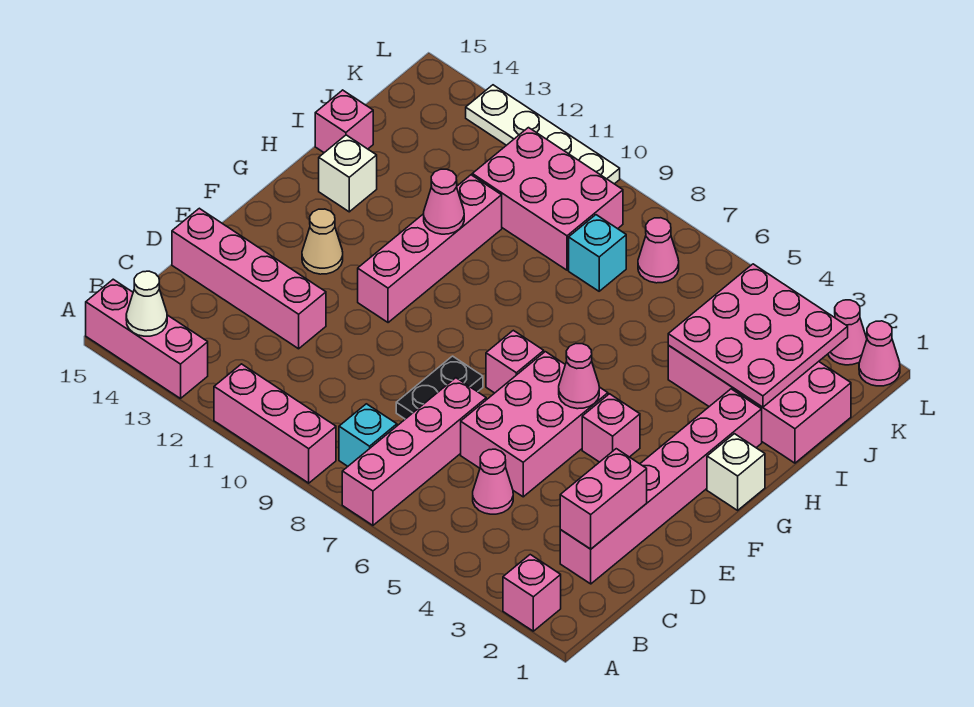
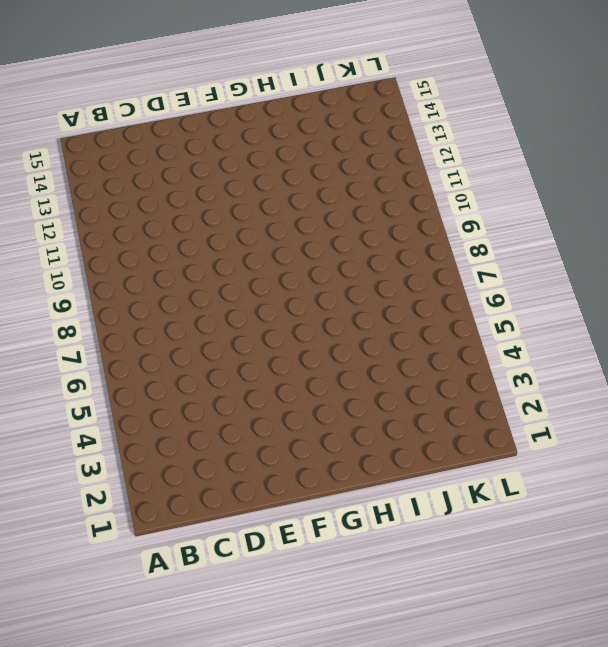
none -> pink brick A2 level 1
none -> pink brick A7:D7 level 1
none -> pink brick A9:A11 level 1

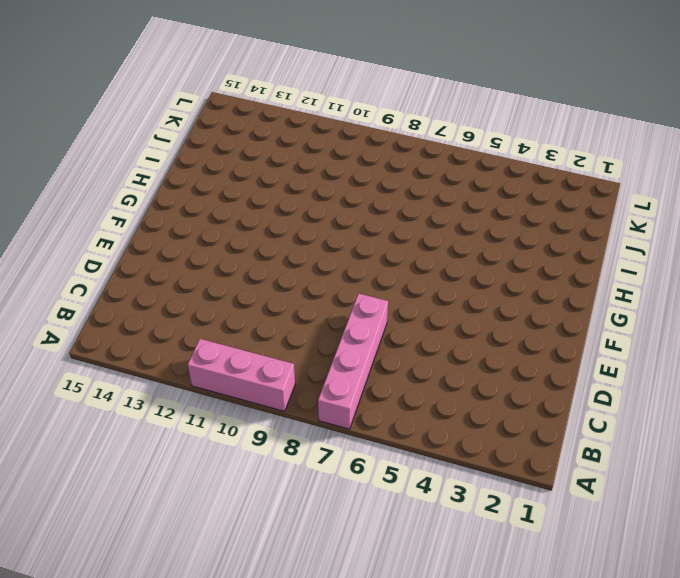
none -> pink brick A2 level 1
none -> pink brick A13:A15 level 1
none -> cyan brick B8 level 1

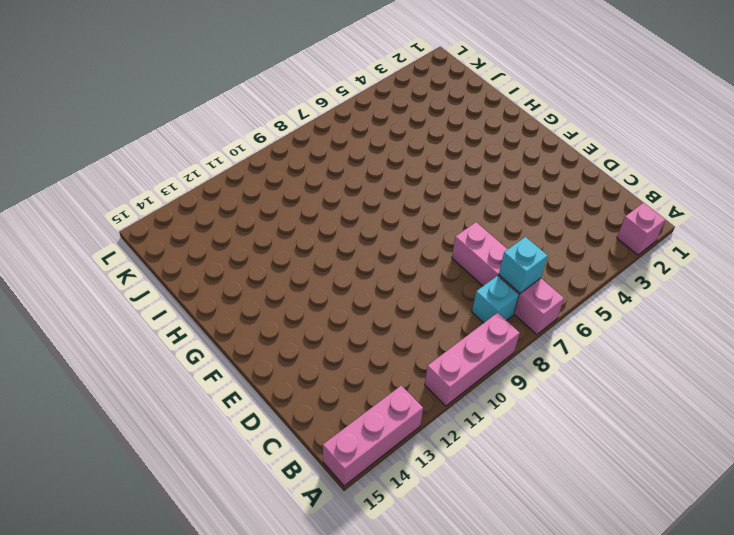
cyan brick B7 level 2 -> cyan brick J8 level 1
none -> pink brick C2:H2 level 1
none -> pink cone C5 level 1
none -> pink brick D5:F6 level 1

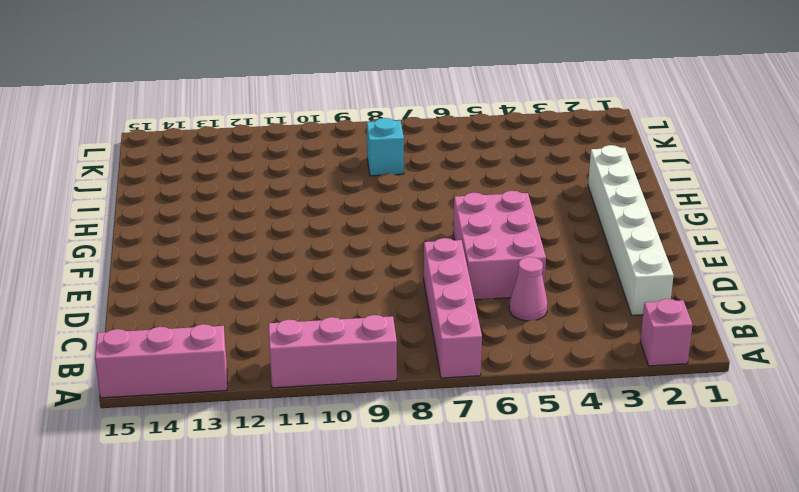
white brick C2:H2 level 1 -> pink brick C2:H2 level 1
none -> cyan brick B8 level 1
none -> black plate D8:E8 level 1
none -> pink brick D12:D15 level 1

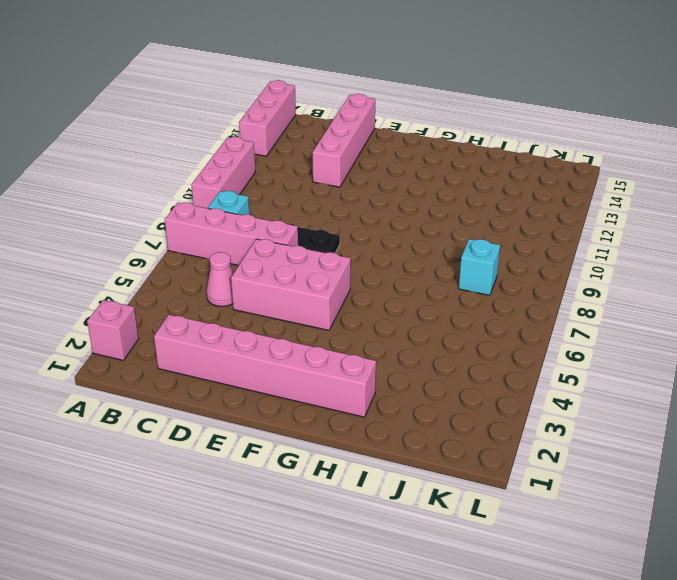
none -> pink brick F4 level 1
none -> pink brick F7 level 1
none -> pink brick F11:I11 level 1

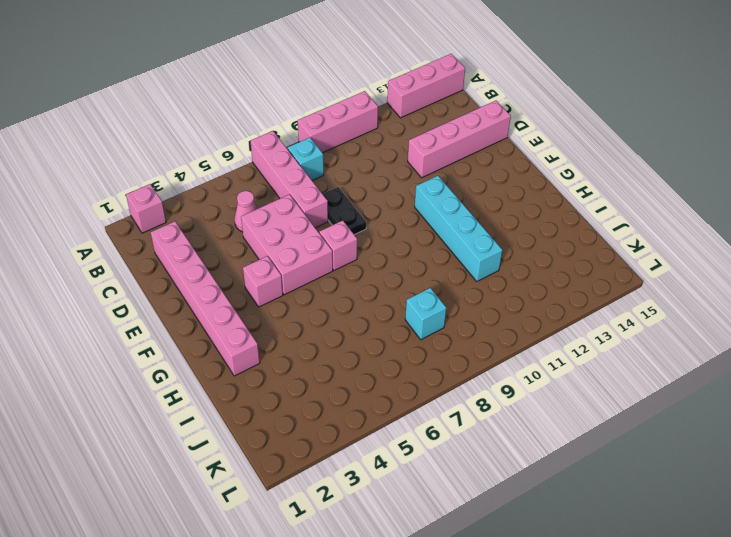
cyan brick F11:I11 level 1 -> pink brick F11:I11 level 1
none -> tan cone F13 level 1
none -> white brick G1 level 1
none -> white brick H14 level 1

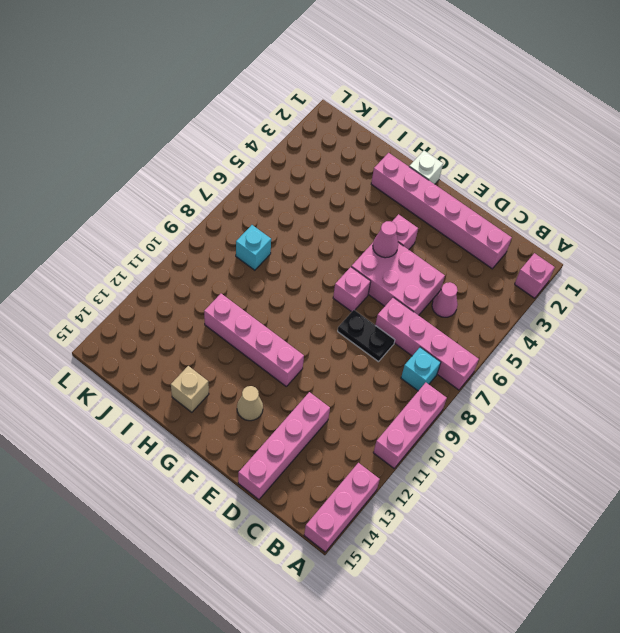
tan brick H14 level 1 -> white brick H14 level 1
none -> pink brick I1:J4 level 1
none -> pink brick I15 level 1
none -> pink brick J9:K11 level 1

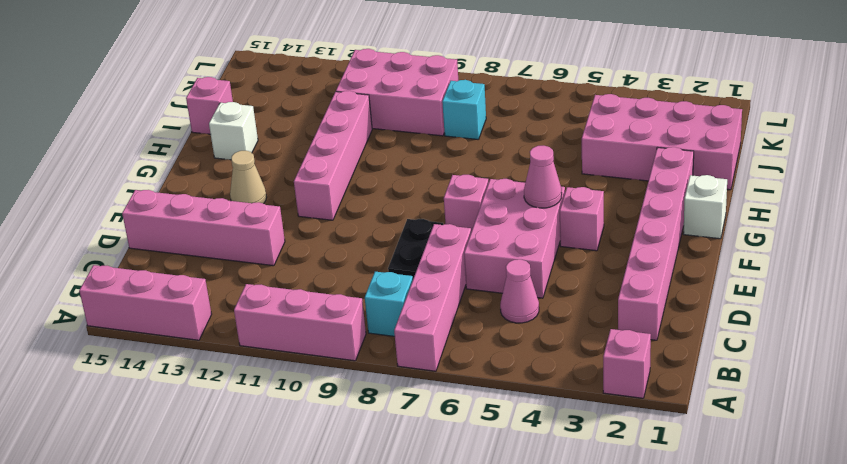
none -> pink cone K7 level 1
none -> pink cone L1 level 1
none -> pink cone L2 level 1

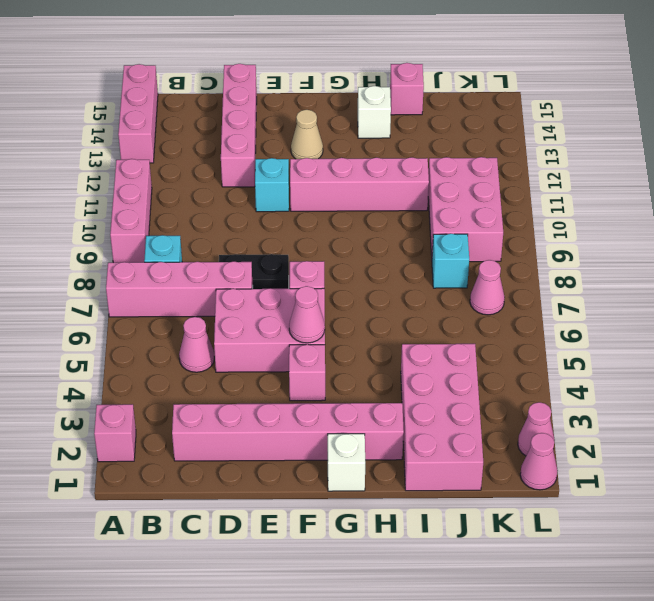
cyan brick E11 level 1 -> none
none -> white plate L10:L13 level 1
none -> white cone A14 level 2
none -> pink brick C2:D2 level 2

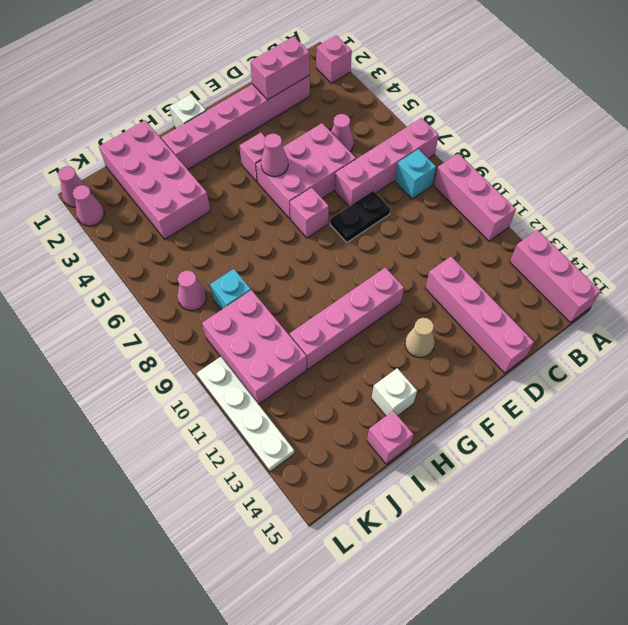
none -> white cone A14 level 2
none -> pink cone H11 level 2
none -> pink plate I2:K4 level 2

